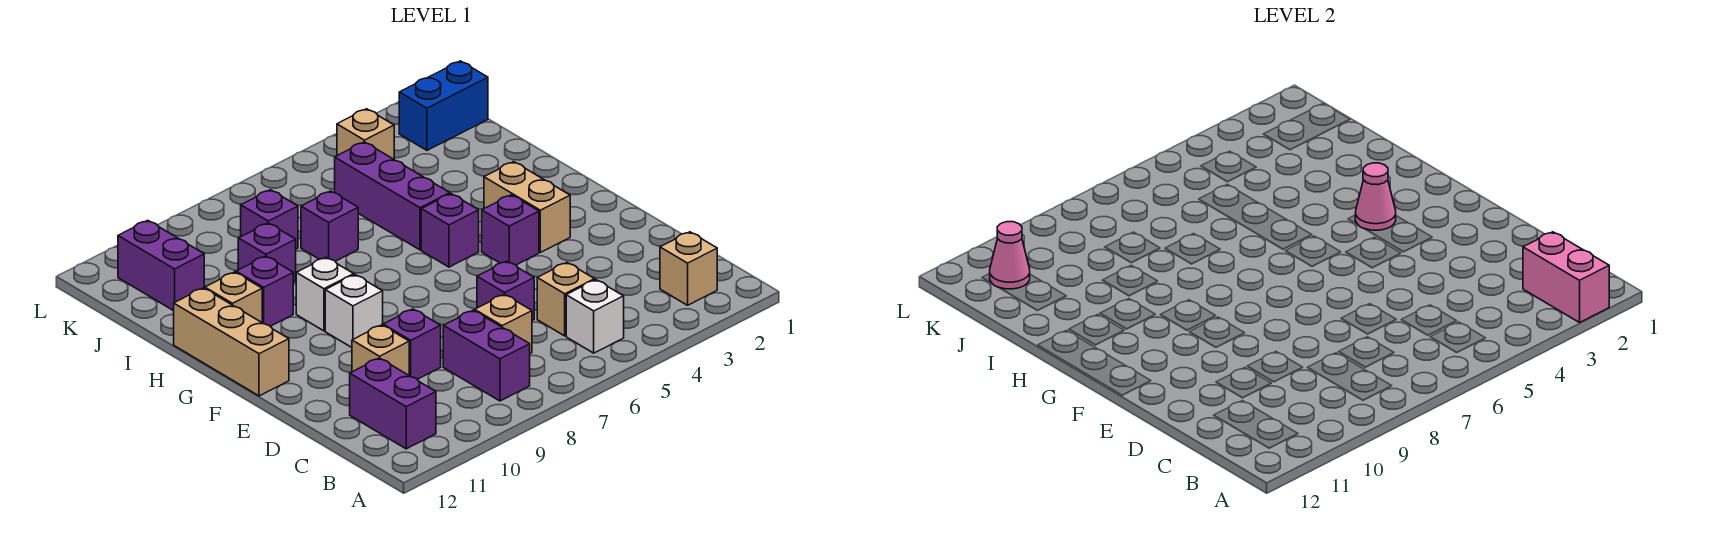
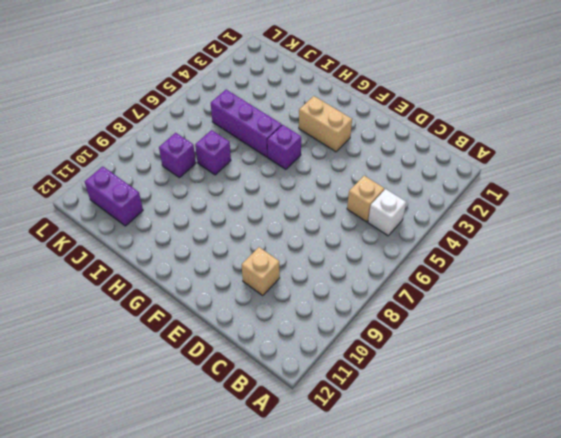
none -> tan brick B2 level 1
none -> purple brick B8:C8 level 1
none -> purple brick B11:C11 level 1

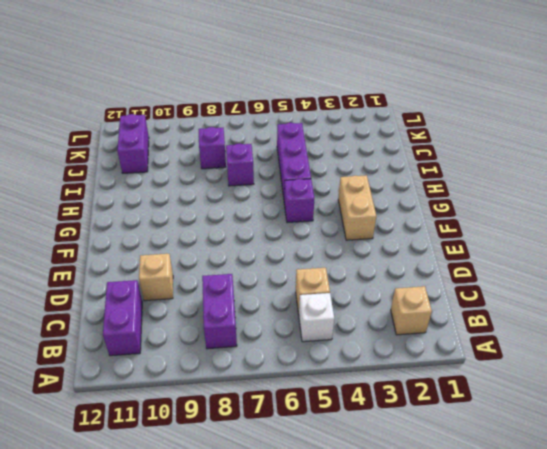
none -> tan brick C7 level 1
none -> purple brick D6 level 1
none -> purple brick D9 level 1

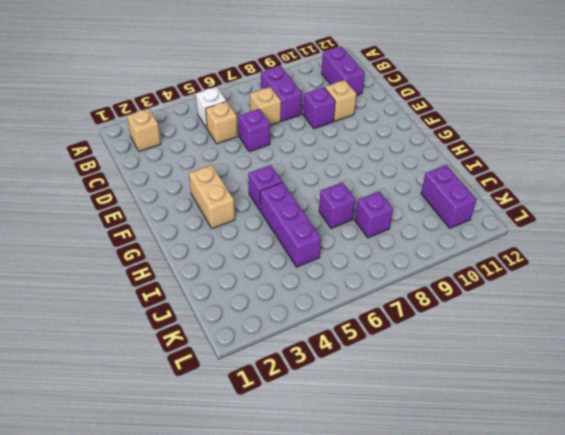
none -> purple brick F4 level 1
none -> white brick F9 level 1
none -> tan brick F12:H12 level 1

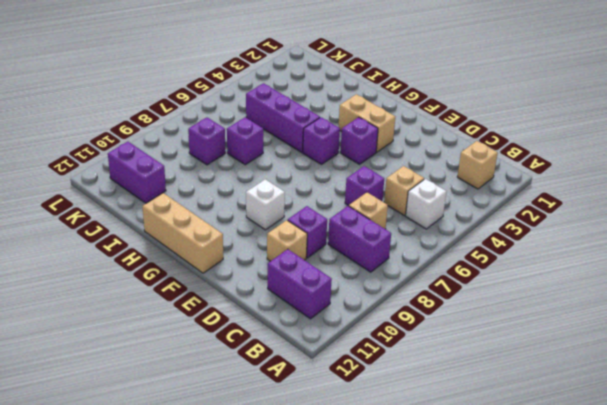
none -> white brick G9 level 1
none -> purple brick H10 level 1
none -> tan brick H11 level 1

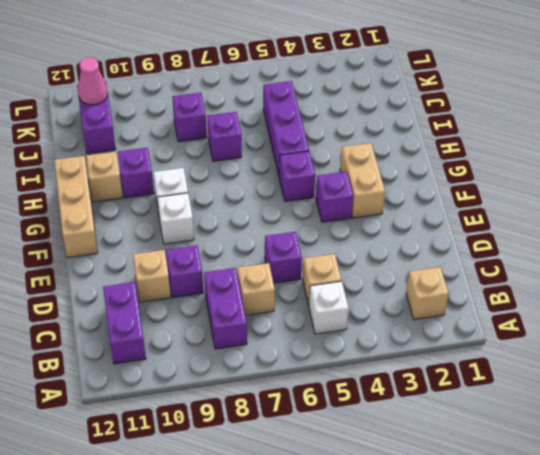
none -> purple brick I9 level 1
none -> blue brick K1:K2 level 1
none -> tan brick K4 level 1

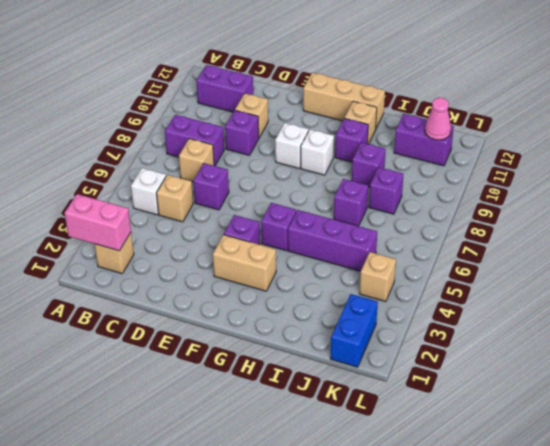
none -> pink cone G3 level 2

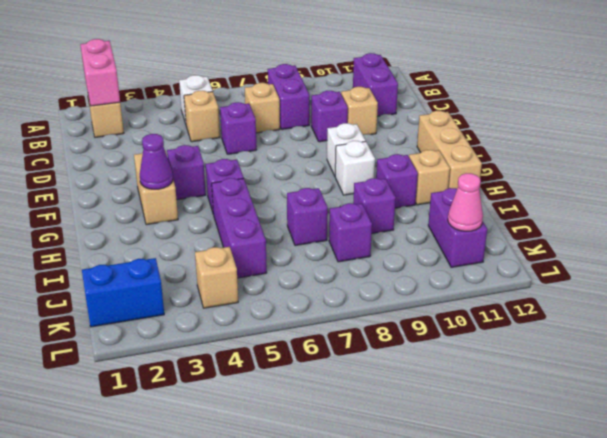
purple cone G3 level 2 -> pink cone G3 level 2

